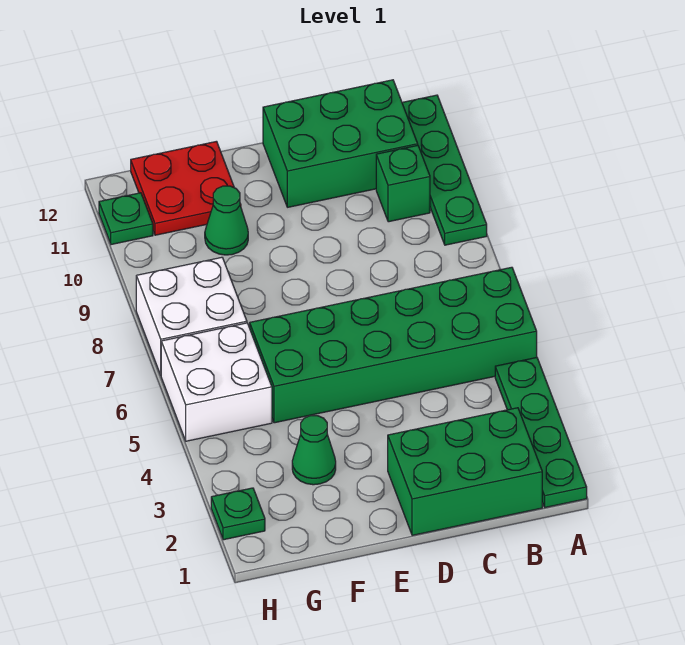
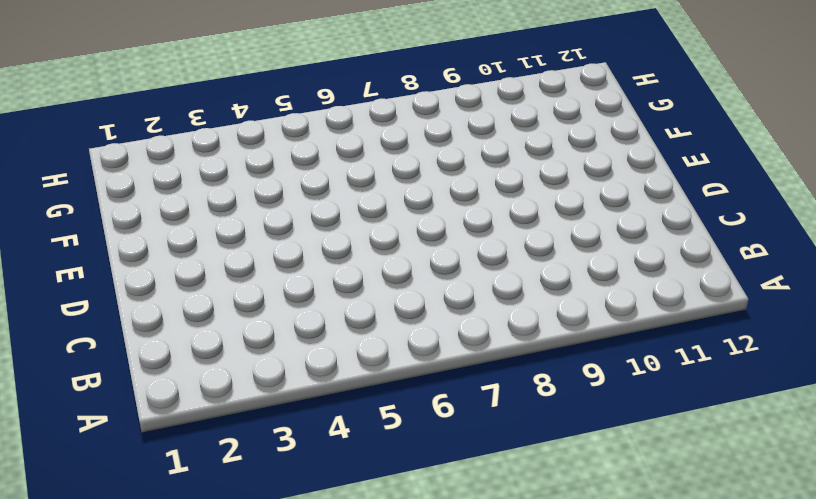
none -> green plate A1:A4 level 1
none -> green brick A5:F6 level 1
none -> green plate A9:A12 level 1

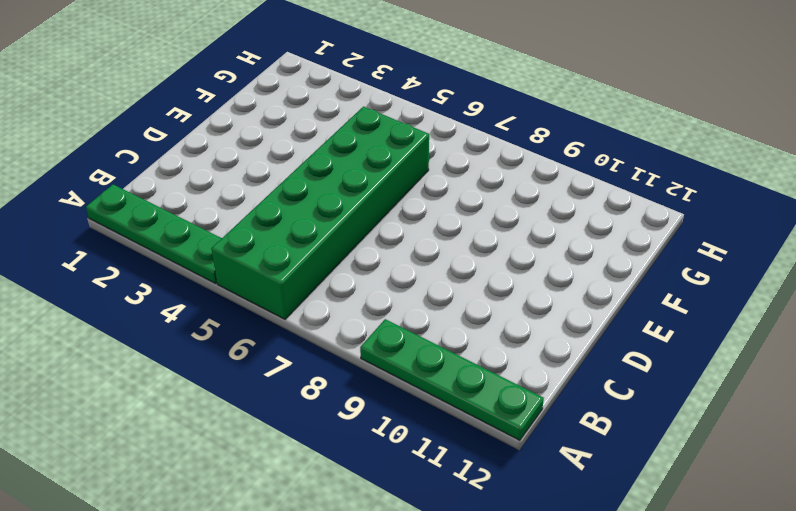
none -> green brick B1:D2 level 1
none -> green brick B10 level 1
none -> green brick B11:D12 level 1

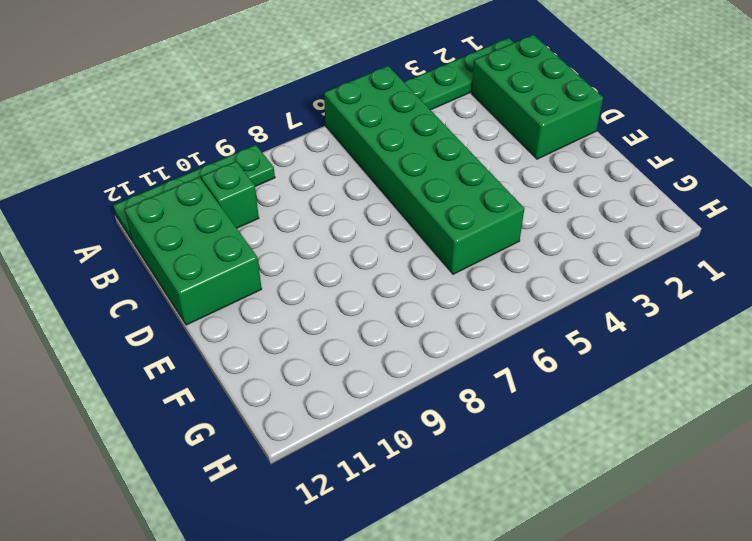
none -> green cone F3 level 1
none -> green cone F10 level 1
none -> red plate F11:G12 level 1

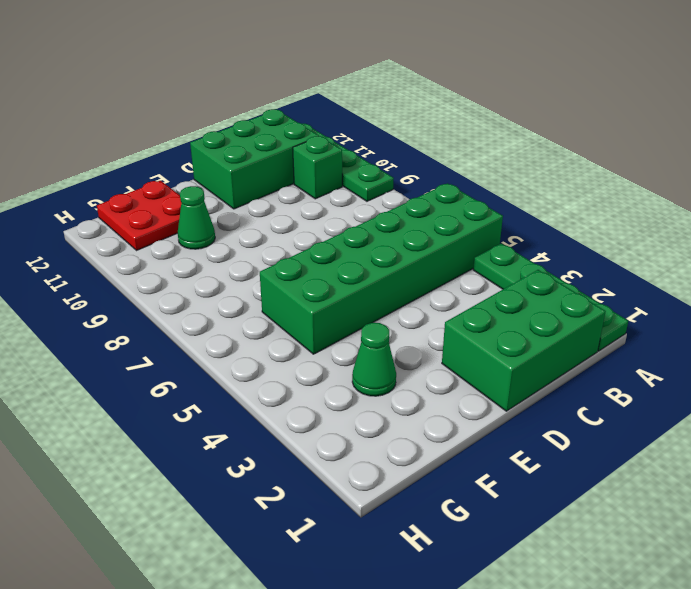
none -> white brick G5:H6 level 1
none -> white brick G7:H8 level 1
none -> green plate H2 level 1

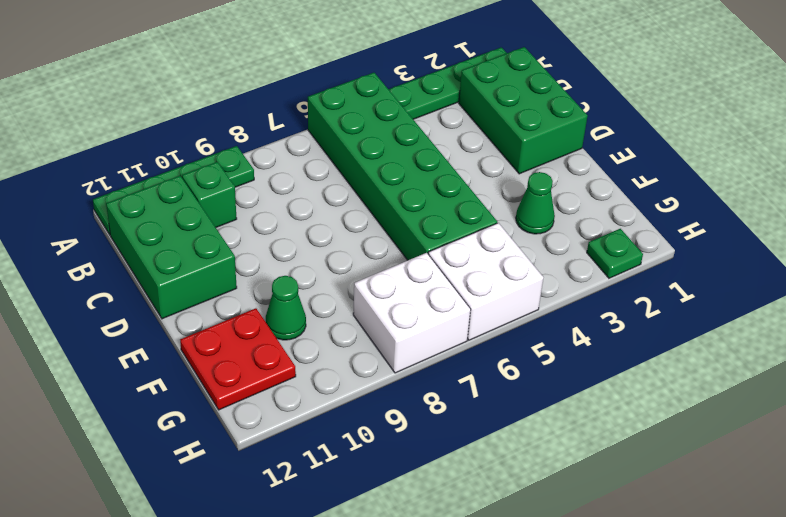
none -> green plate H11 level 1

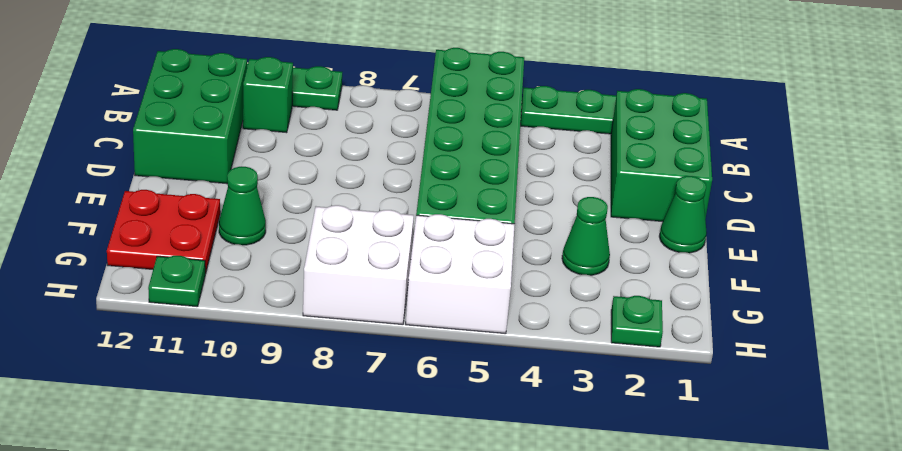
green cone E1 level 1 -> none

